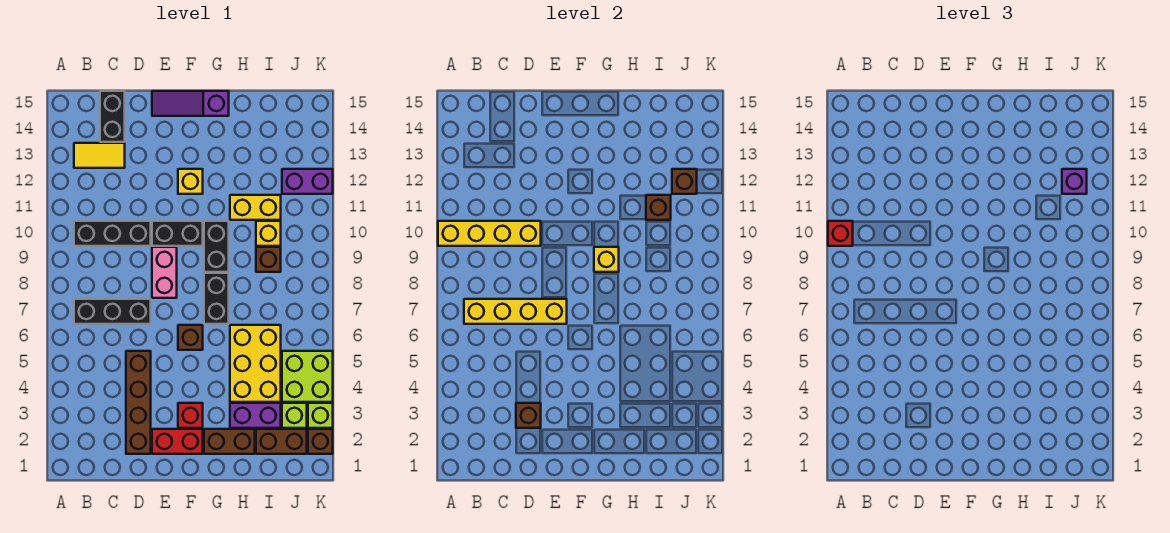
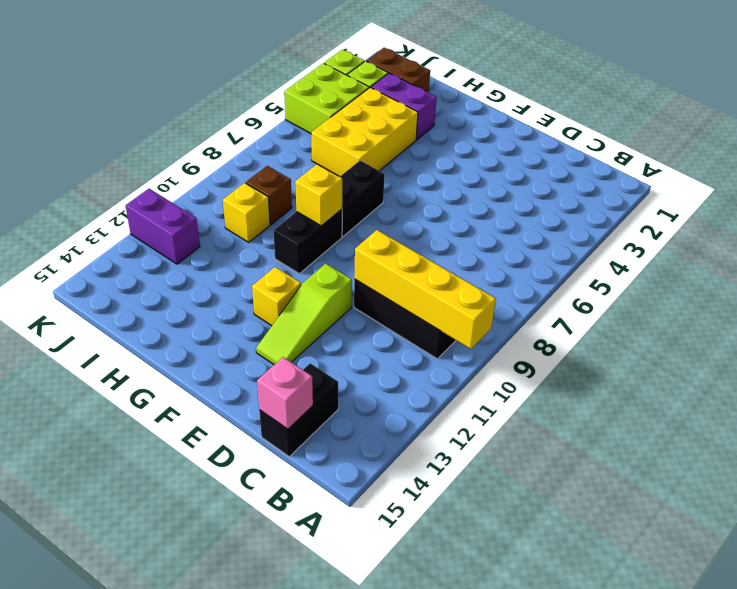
pink brick C15 level 2 -> none
lime slope E11:E13 level 1 top 11 -> none
none -> black brick B7:D7 level 1
none -> yellow tile B13:C13 level 1
none -> brown brick D2:D5 level 1
none -> red brick E2:F2 level 1

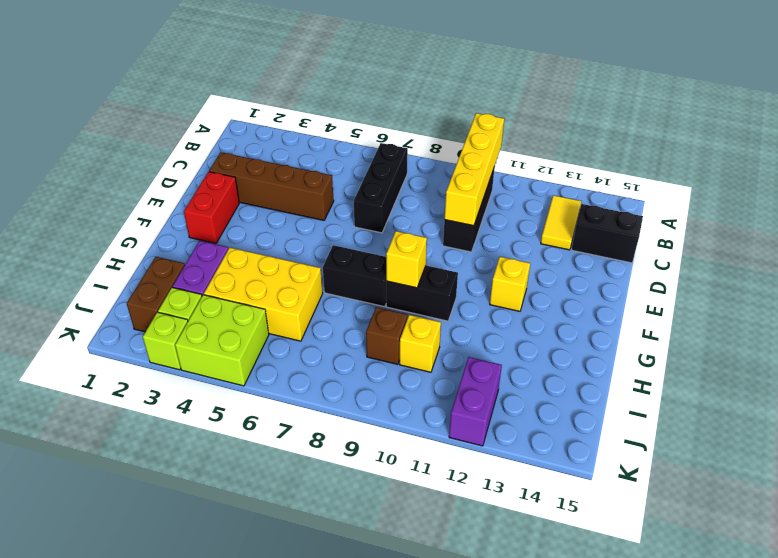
none -> pink brick E8:E9 level 1
none -> black brick E10:F10 level 1
none -> purple slope E15:G15 level 1 top G
none -> red brick F3 level 1

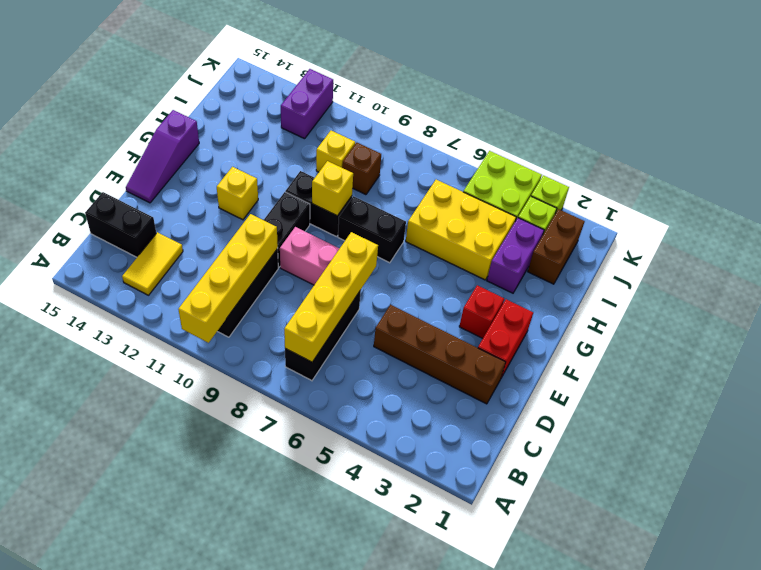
none -> brown brick F6 level 1
none -> brown brick G2:H2 level 1
none -> yellow brick H11:I11 level 1
none -> brown brick K2 level 1

